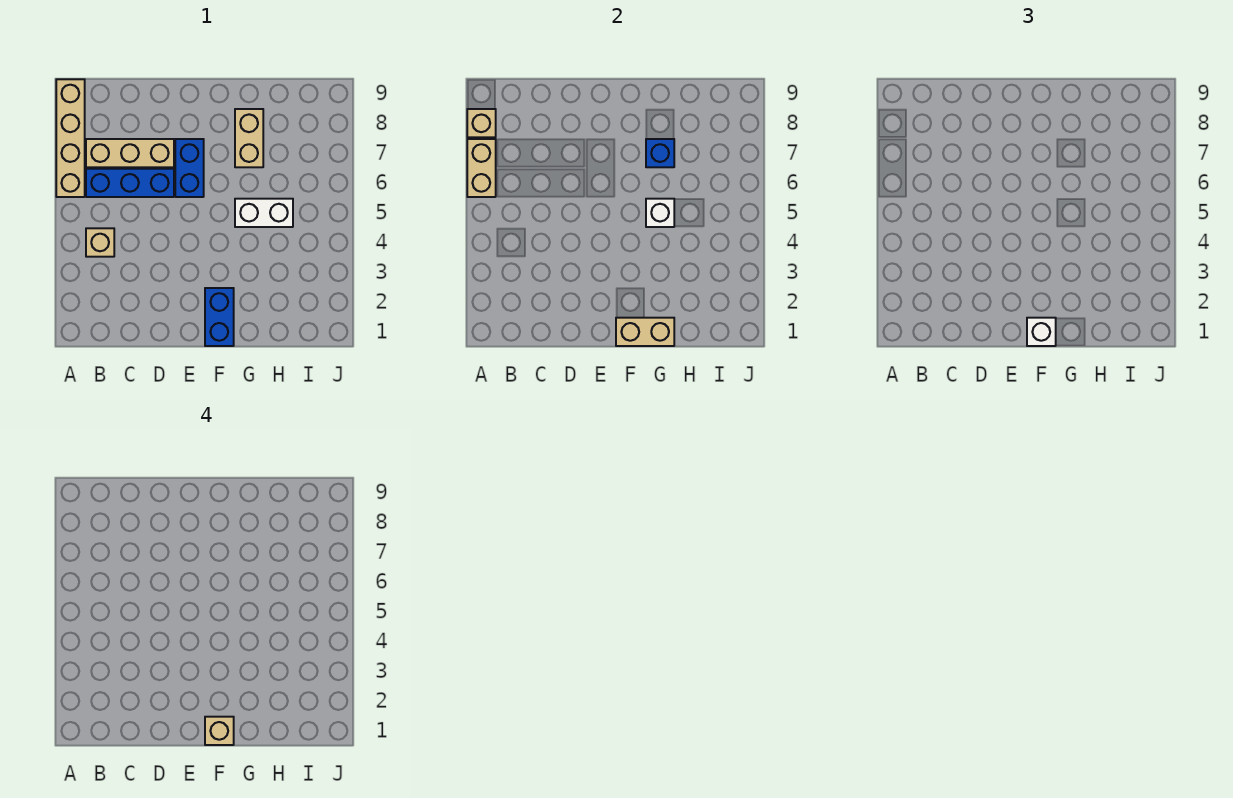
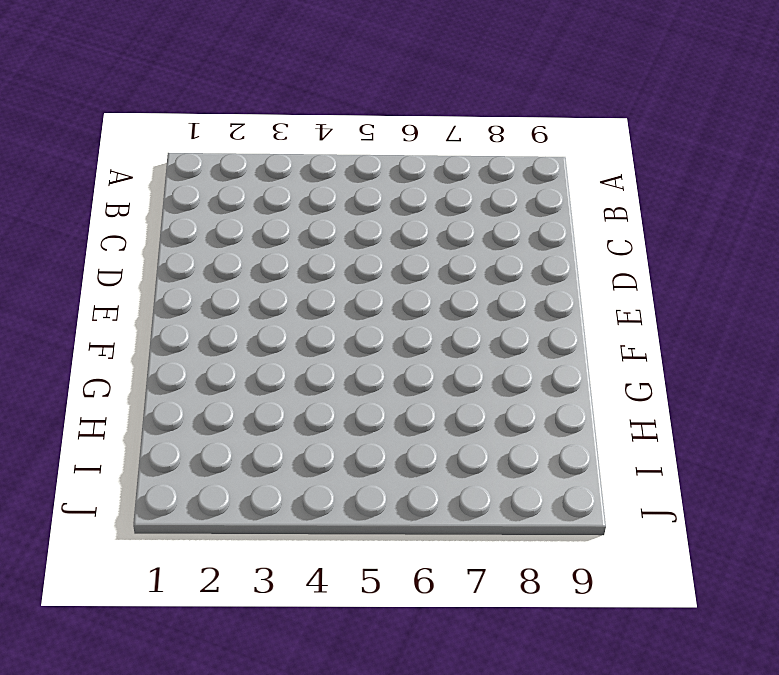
none -> tan brick A6:A9 level 1
none -> tan brick B4 level 1
none -> blue brick B6:D6 level 1

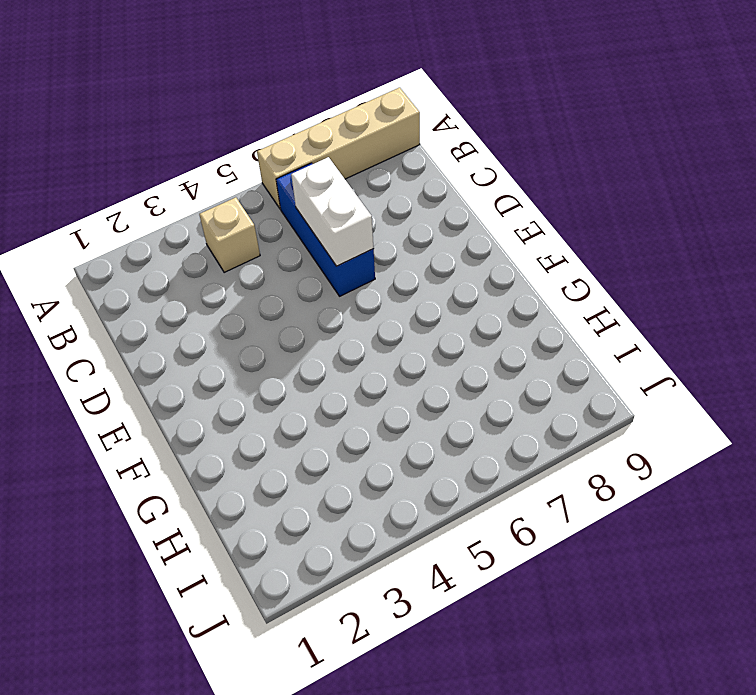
white brick C6:D6 level 2 -> white brick G5:H5 level 1
none -> tan brick B7:D7 level 1
none -> blue brick E6:E7 level 1
none -> blue brick F1:F2 level 1

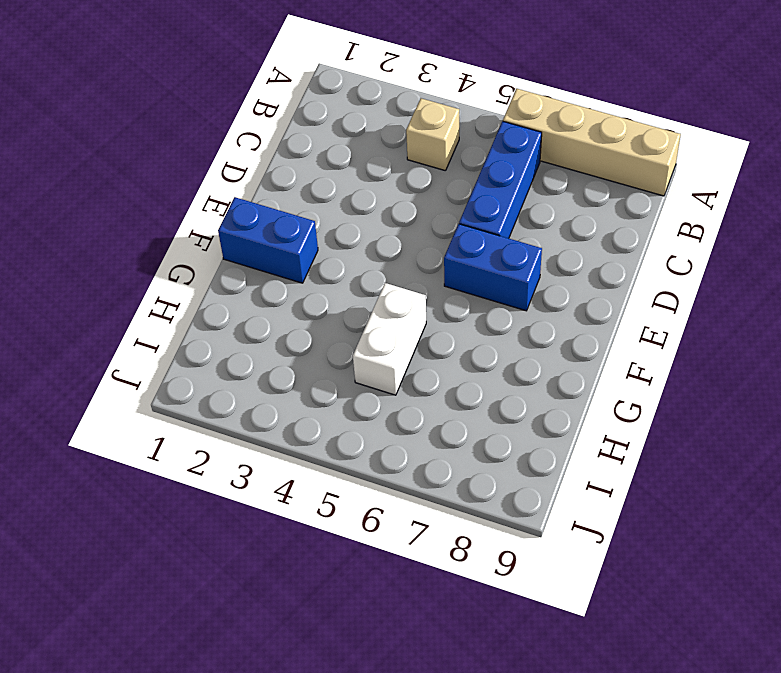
none -> tan brick B7:D7 level 1
none -> tan brick G7:G8 level 1
none -> tan brick A6:A7 level 2

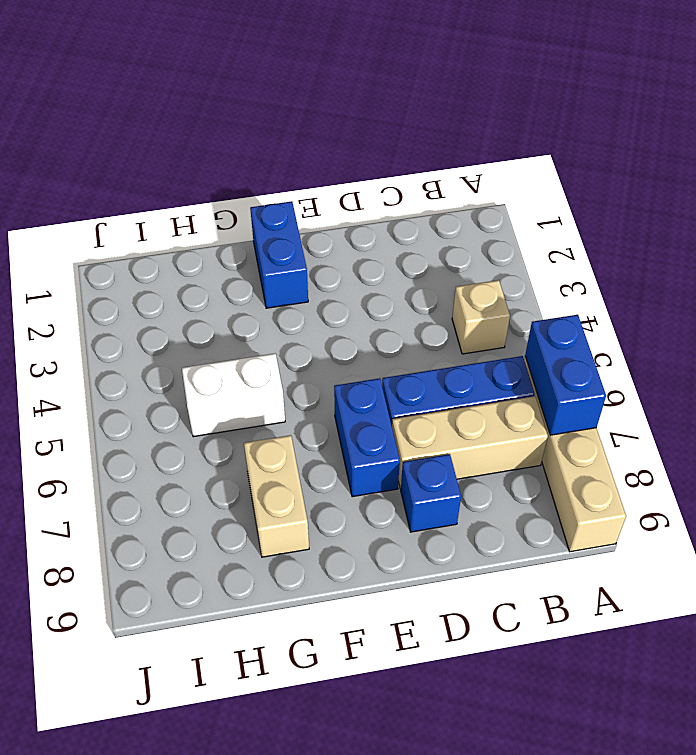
blue brick A6:A7 level 2 -> tan brick A6:A7 level 2
blue brick D8 level 1 -> blue brick G7 level 2
none -> tan brick A8 level 2
none -> tan brick F1:G1 level 2
none -> white brick G5 level 2

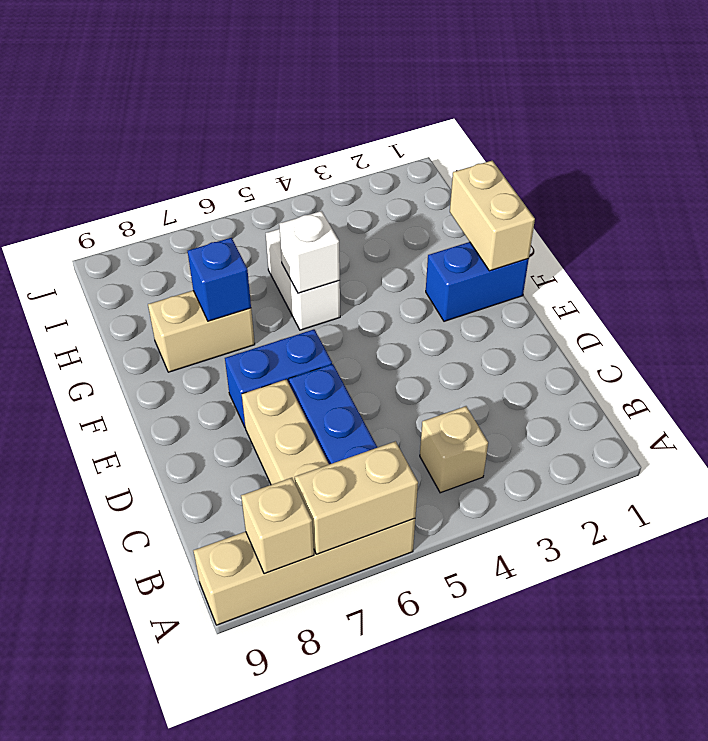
none -> white brick F1 level 3
none -> tan brick F1 level 4

